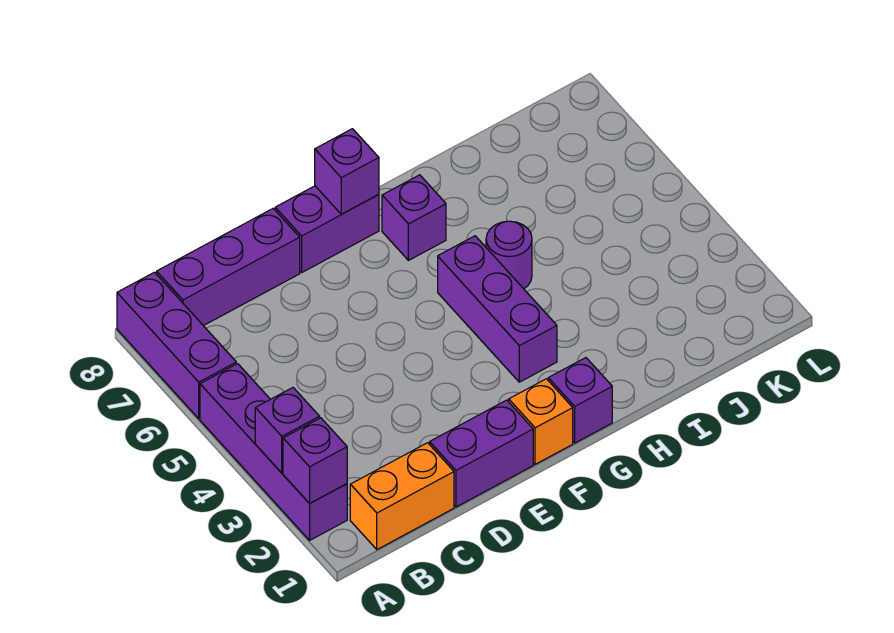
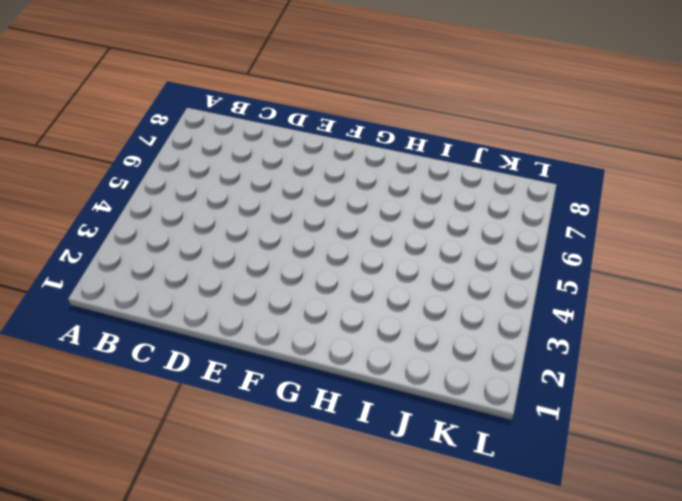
none -> purple brick A2:A5 level 1
none -> purple brick A6:A8 level 1
none -> orange brick B1:C1 level 1

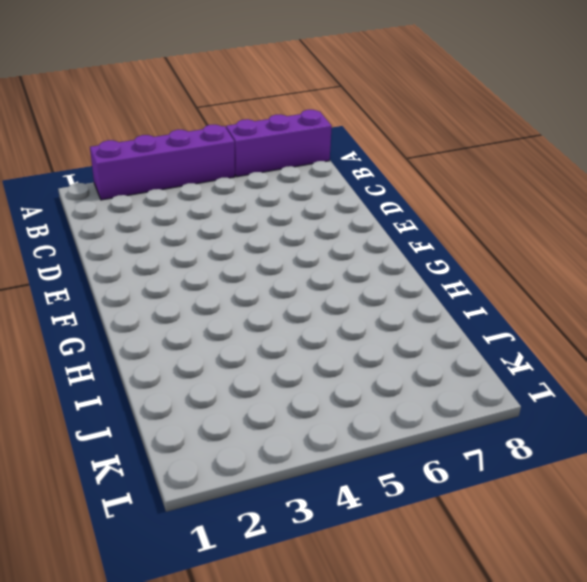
none -> orange brick B1:C1 level 1
none -> purple brick B8:D8 level 1
none -> purple brick D1:E1 level 1

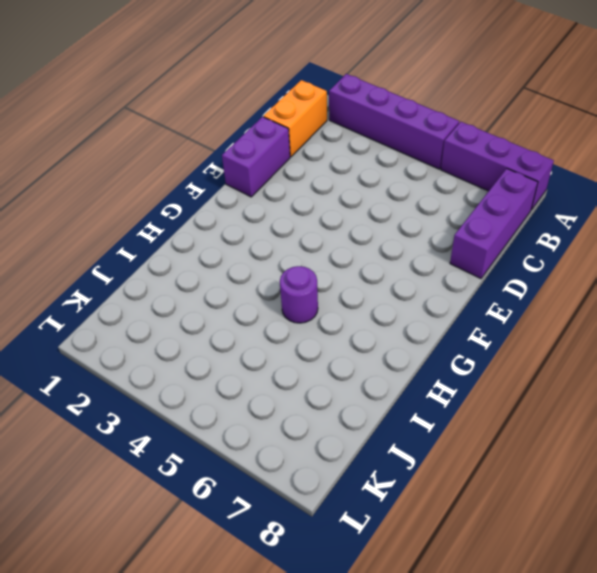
none -> purple brick E8:F8 level 1
none -> orange brick F1 level 1
none -> purple brick G1 level 1

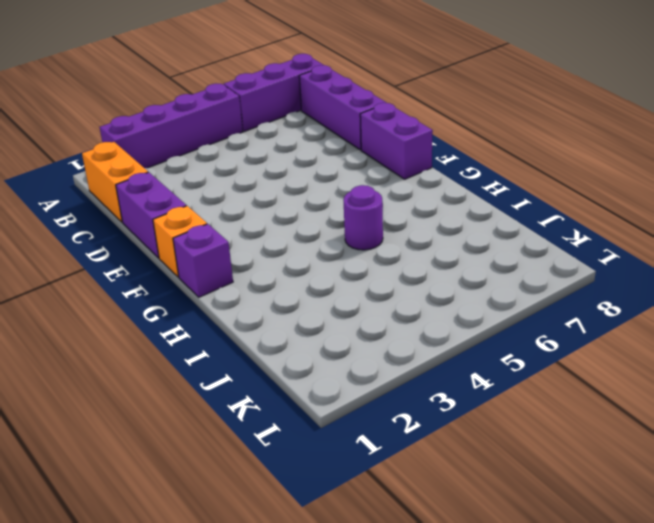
none -> purple brick G3:G5 level 1
none -> purple brick G7 level 1
none -> purple brick A2 level 2

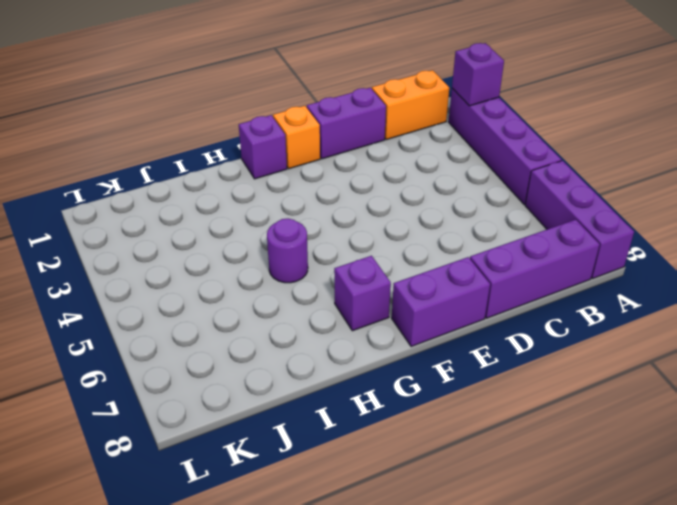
none -> purple brick G3:G5 level 1
none -> purple brick A3 level 2
none -> purple brick F8 level 2

